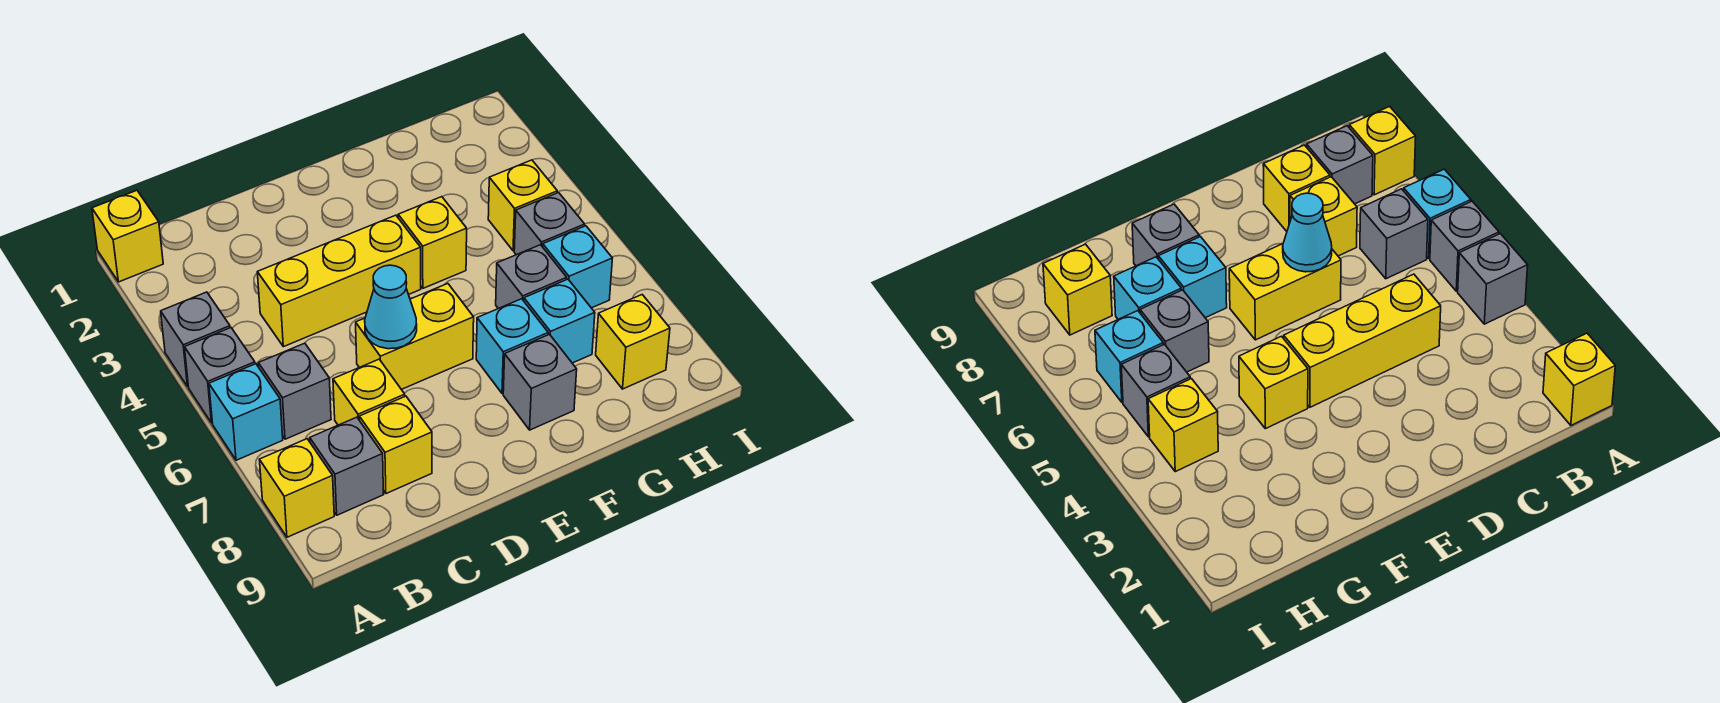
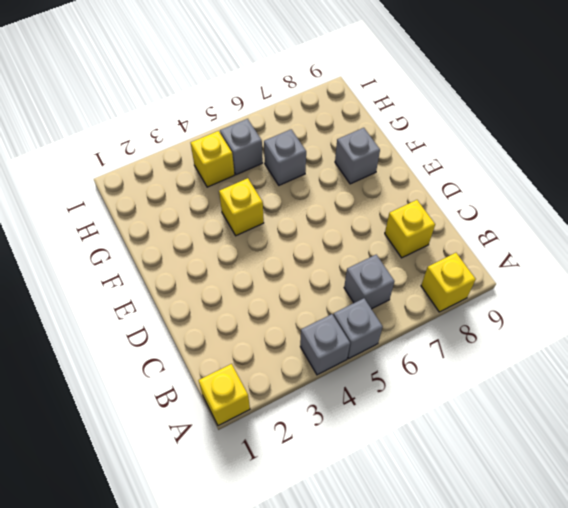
none -> cyan brick A6 level 1
none -> grey brick B8 level 1
none -> yellow brick C4:E4 level 1

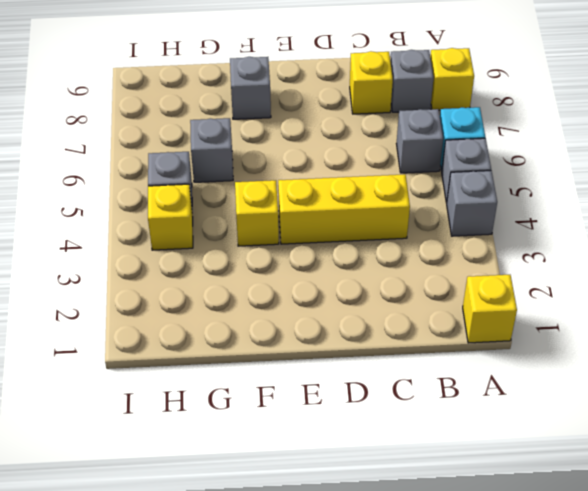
none -> yellow brick C7 level 1
none -> yellow brick D6:E6 level 1
none -> cyan brick F7 level 1

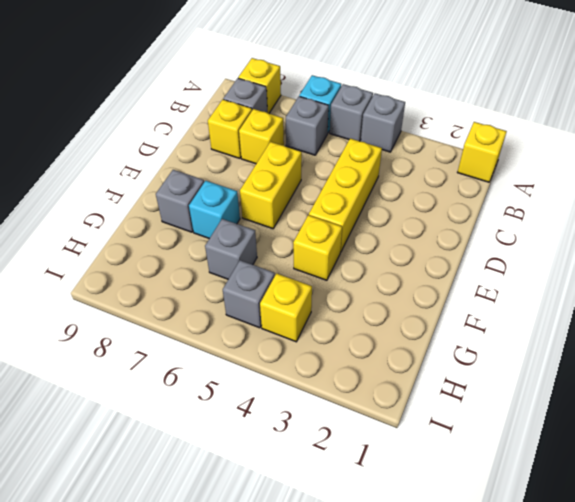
none -> cyan brick G7 level 1
none -> cyan brick H6 level 1
none -> yellow brick H8 level 1

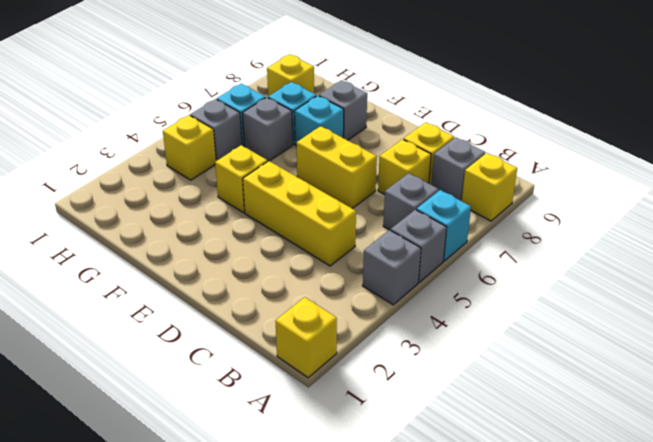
none -> cyan cone D6 level 2

